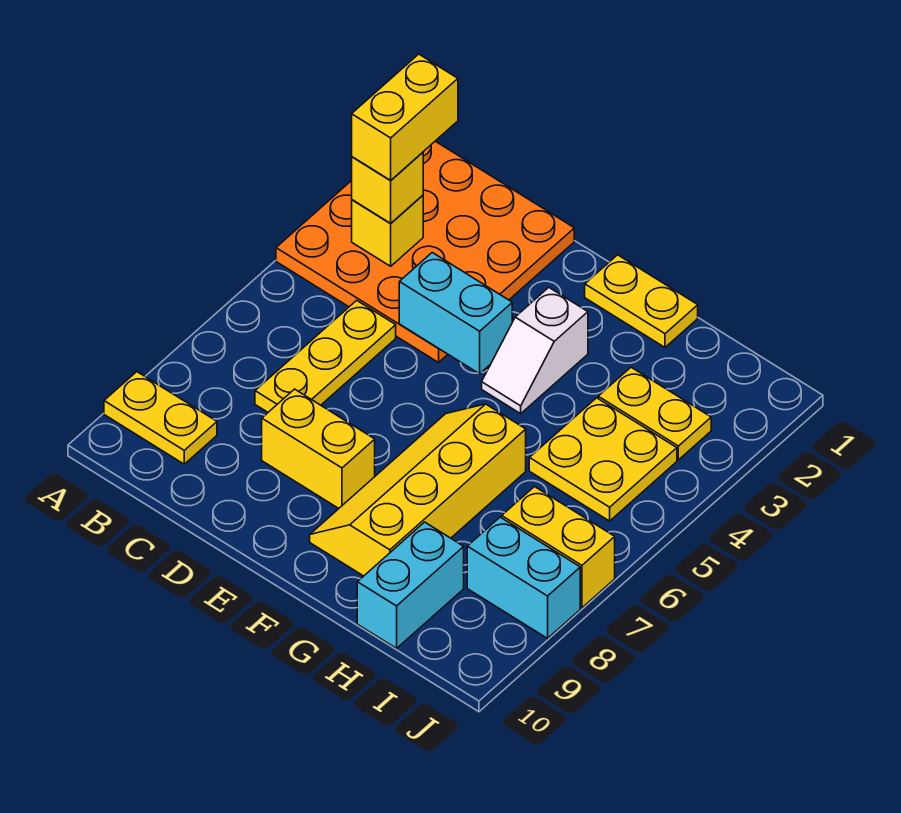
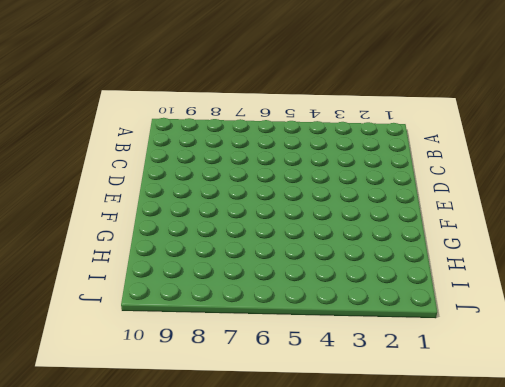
none -> orange plate A1:D4 level 1
none -> yellow plate A9:B9 level 1
none -> yellow plate C5:C7 level 1

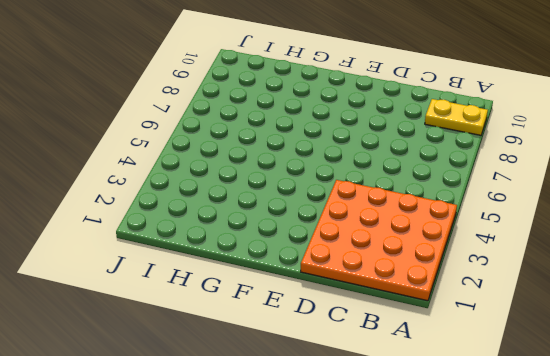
none -> yellow plate C5:C7 level 1
none -> yellow brick D8:E8 level 1
none -> yellow plate F1:G1 level 1

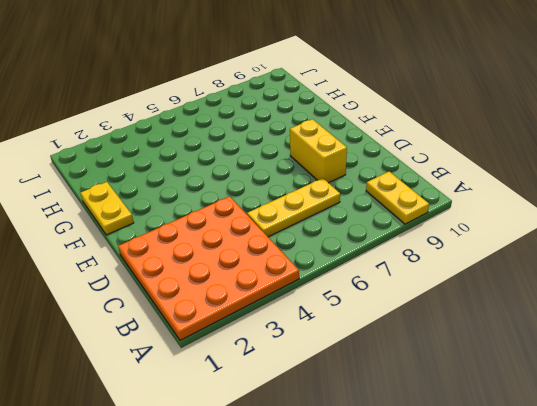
none -> white slope F3:F4 level 1 top 3
none -> yellow slope F6:G9 level 1 top G
none -> yellow plate H3:I3 level 1

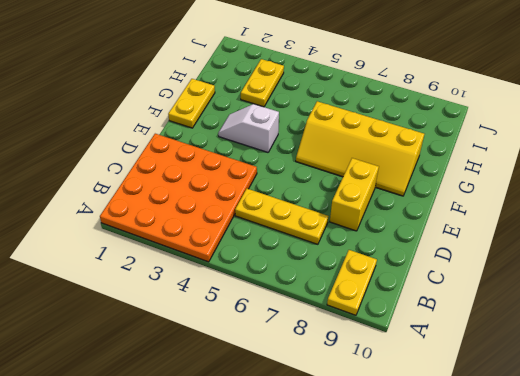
white slope F3:F4 level 1 top 4 -> white slope F3:F4 level 1 top 3
none -> yellow plate H4:I5 level 1
none -> cyan brick H9:H10 level 1
none -> yellow brick I7:J7 level 1

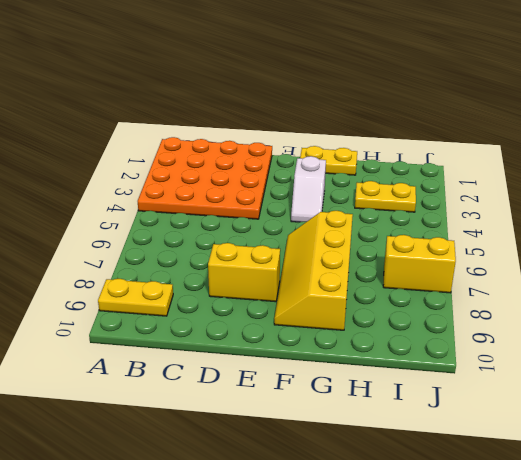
none -> yellow plate C5:C7 level 1
none -> yellow plate H4:I5 level 1
none -> cyan brick H9:H10 level 1

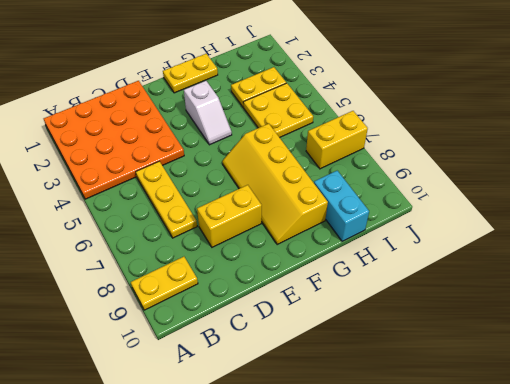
none -> cyan brick I8:J8 level 1
none -> yellow brick B3 level 2
none -> cyan brick D4:E4 level 2

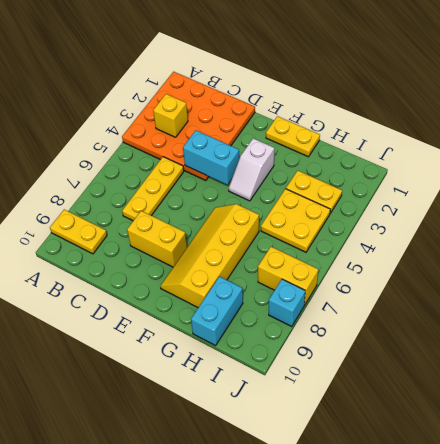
cyan brick J8 level 1 -> cyan brick I8:J8 level 1
none -> yellow brick B3 level 3
none -> yellow brick B2:B3 level 4

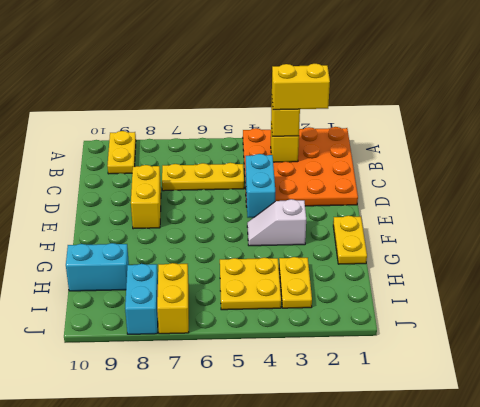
none -> yellow slope F6:G9 level 1 top G

